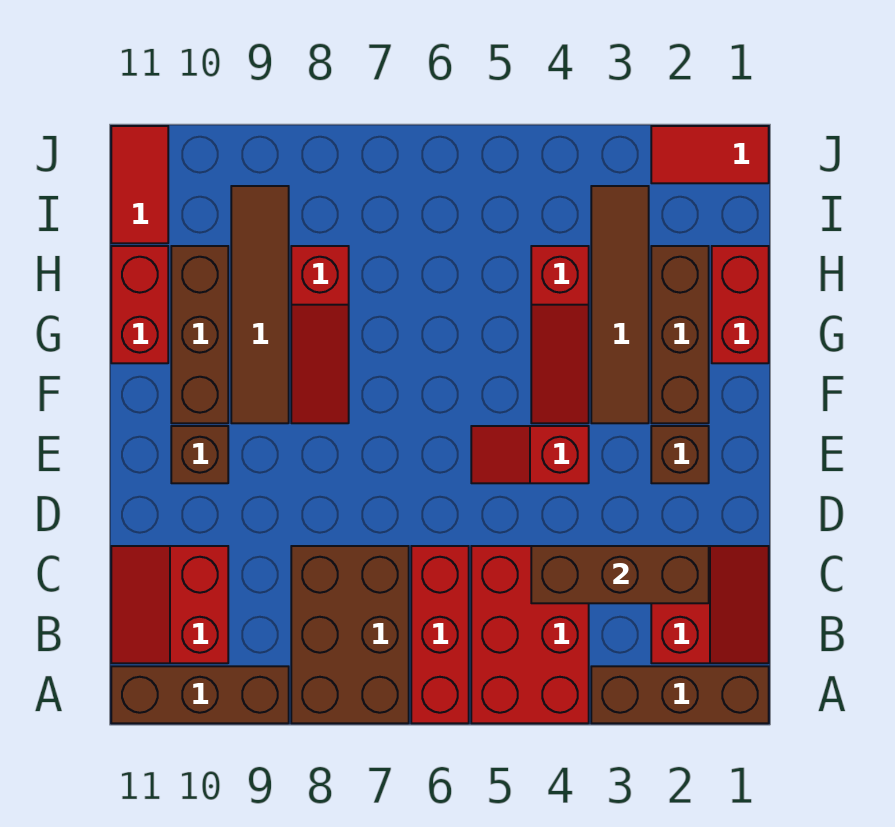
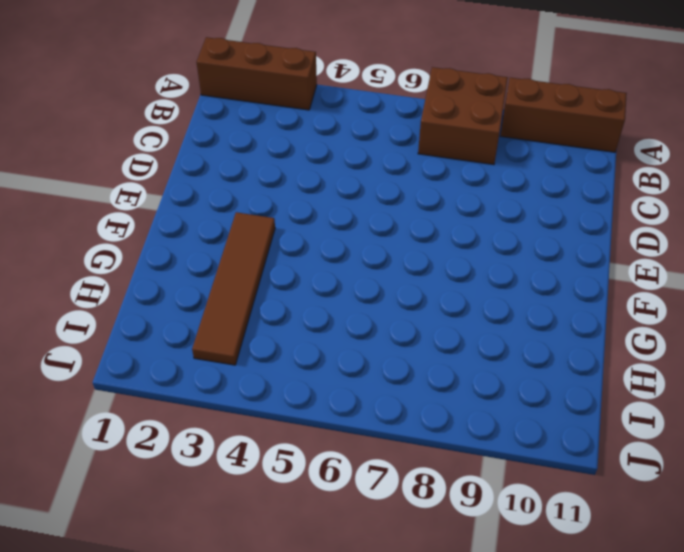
brown brick A7:B8 level 1 -> brown brick A7:C8 level 1
none -> red brick A4:C5 level 1
none -> red brick A6:C6 level 1
none -> red slope B1:C2 level 1 top 2

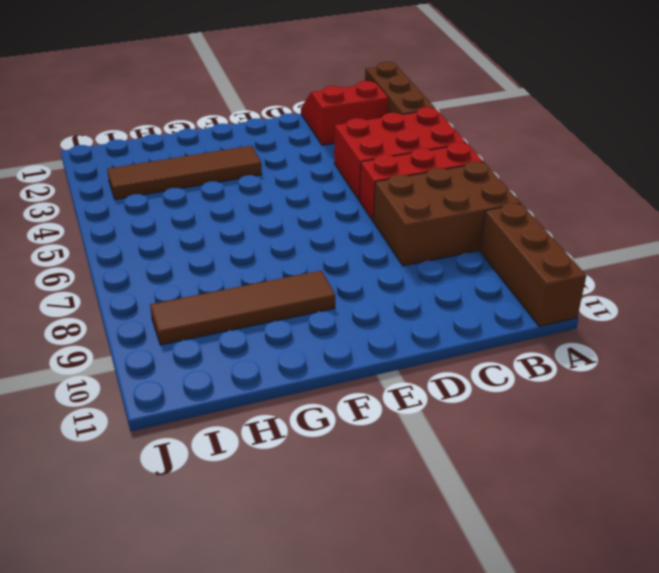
none -> red slope B10:C11 level 1 top 10
none -> brown brick E2 level 1
none -> red slope E4:E5 level 1 top 4

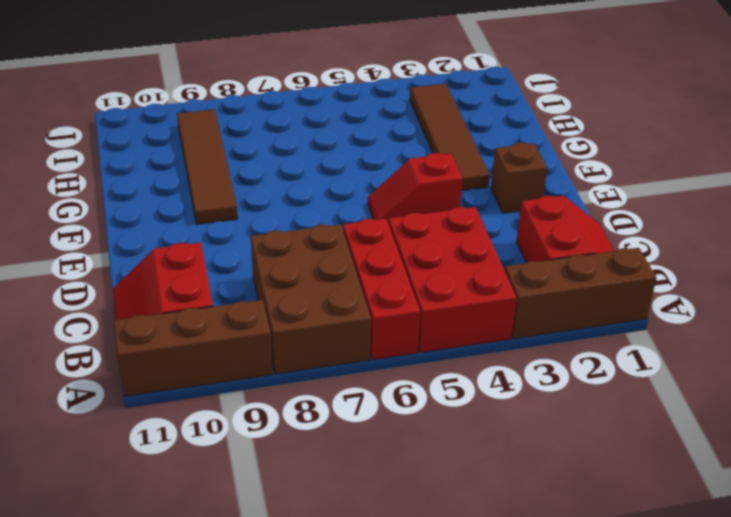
none -> brown brick E10 level 1
none -> brown brick F2:H2 level 1
none -> red slope F4:H4 level 1 top H

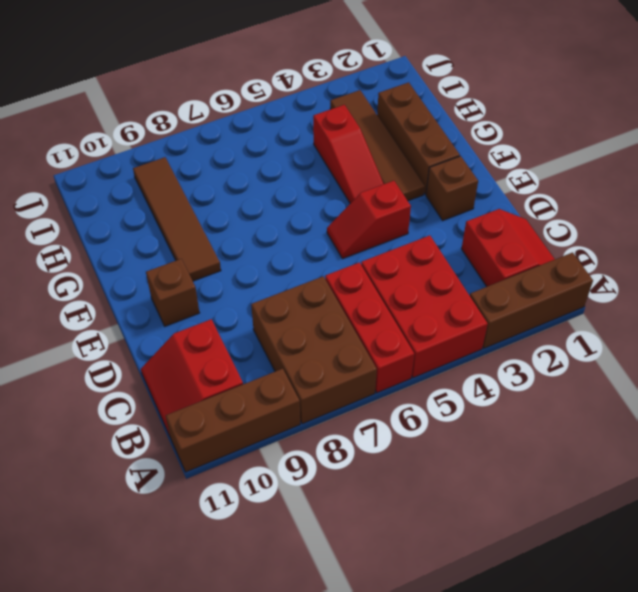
none -> red slope F8:H8 level 1 top H
none -> brown brick F10:H10 level 1
none -> red brick G1:H1 level 1

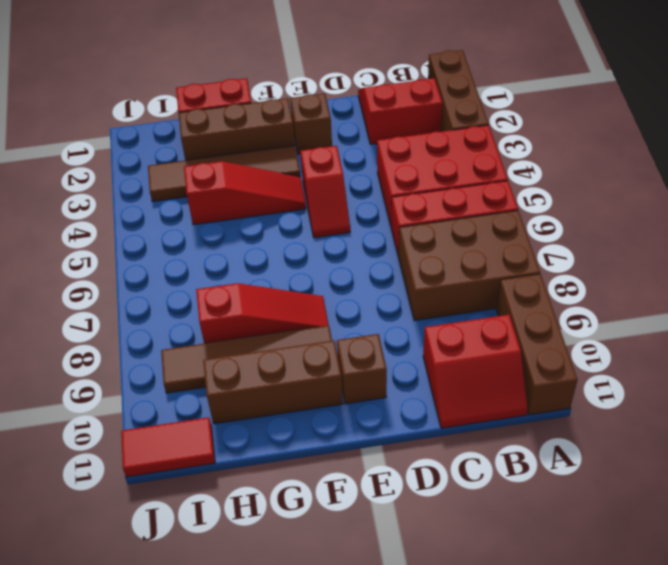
none -> red brick G11:H11 level 1
none -> red tile J1:J2 level 1
none -> brown brick C2:C4 level 2

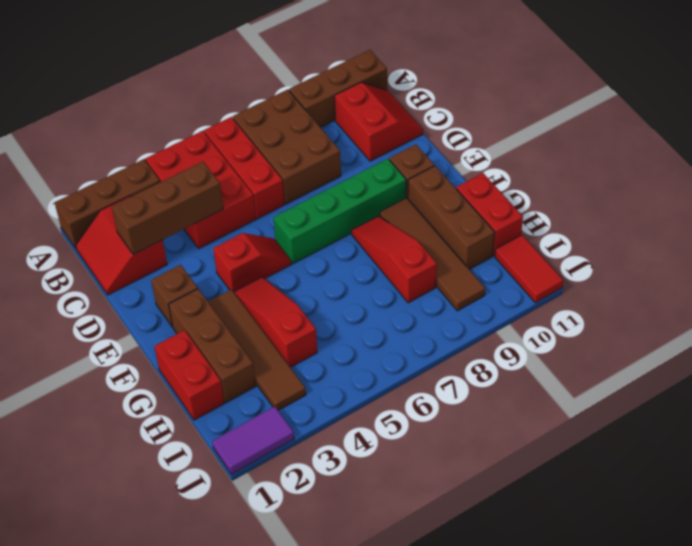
green brick E6:E9 level 1 -> none
purple tile J1:J2 level 1 -> red tile J1:J2 level 1

